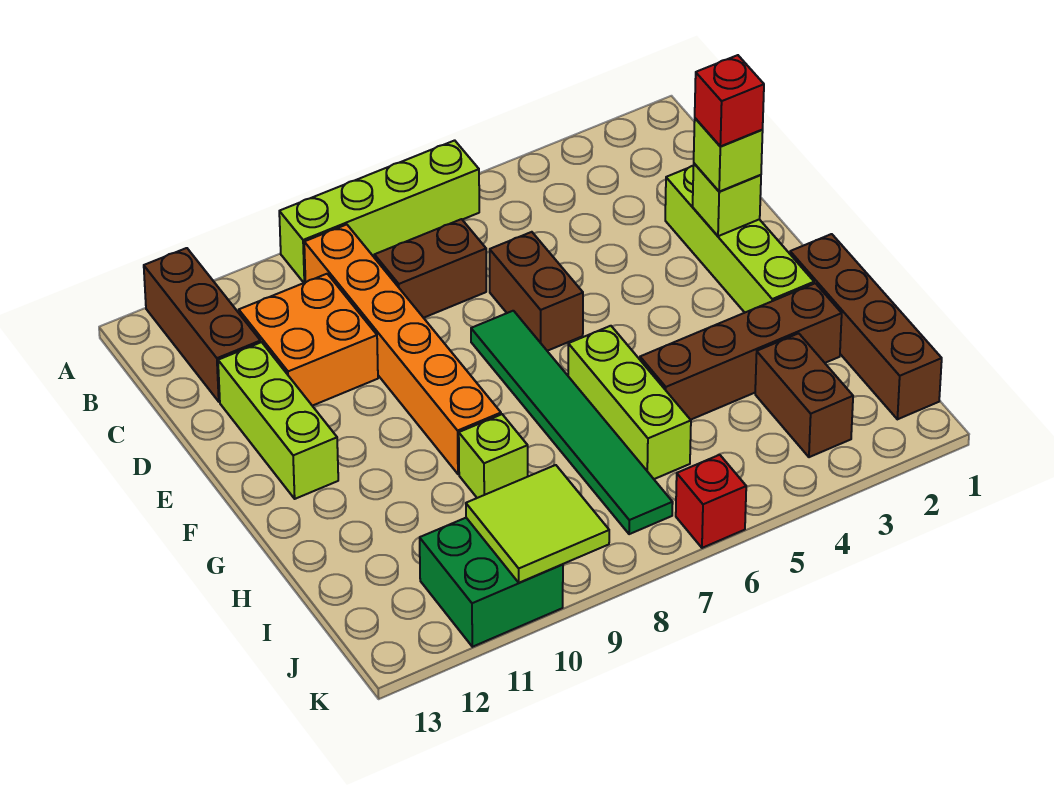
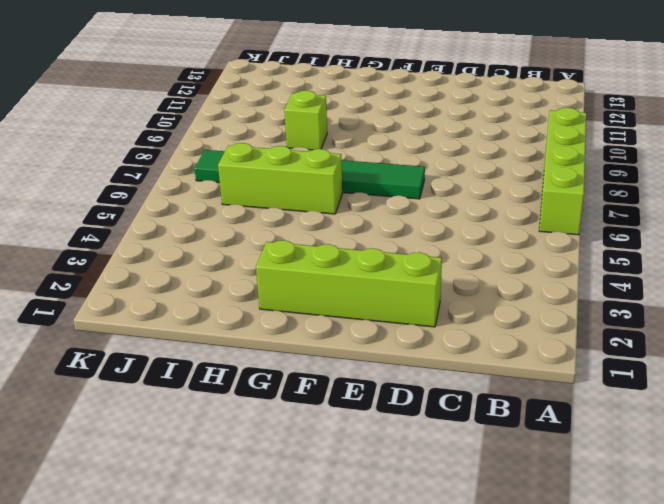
none -> brown brick A12:C12 level 1
none -> orange brick B9:G9 level 1
none -> brown brick C7:C8 level 1

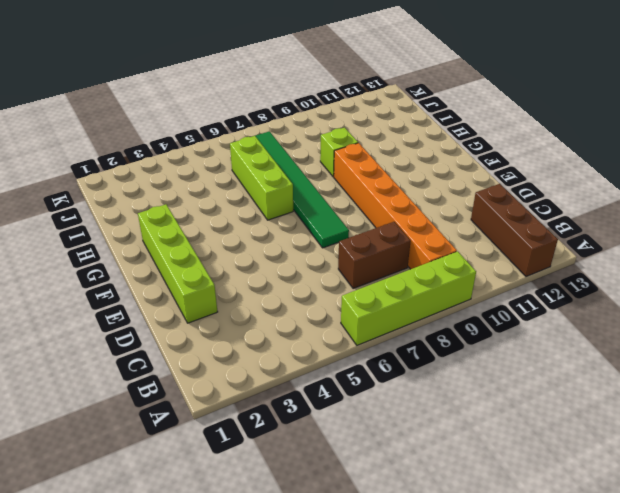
none -> orange brick C10:D11 level 1
none -> brown brick D6:E6 level 1
none -> lime brick D12:F12 level 1

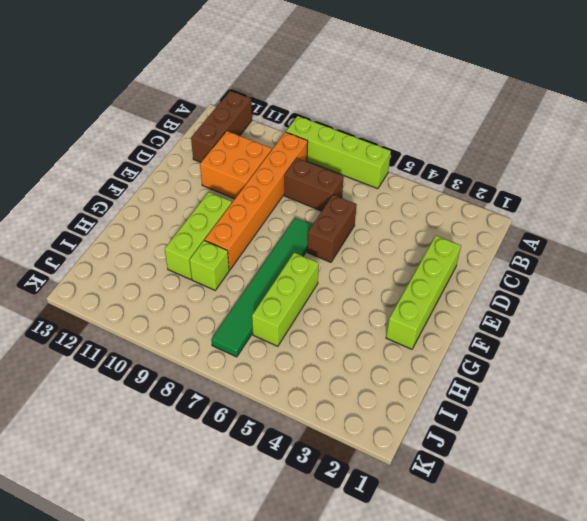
lime brick F10:H10 level 1 -> lime brick D12:F12 level 1
none -> brown brick G1:J1 level 1
none -> brown brick H2:H5 level 1
none -> brown brick I3:J3 level 1

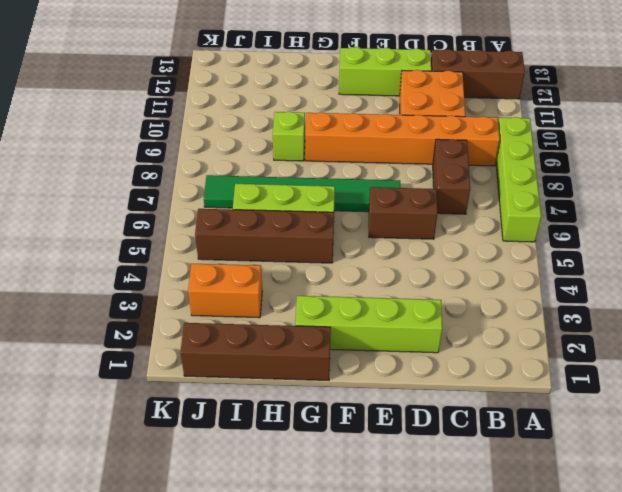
brown brick G5:J5 level 1 -> brown brick H2:H5 level 1
orange brick I3:J3 level 1 -> brown brick I3:J3 level 1
none -> green brick J10:K11 level 1
none -> red brick K6 level 1
none -> lime brick E2 level 2

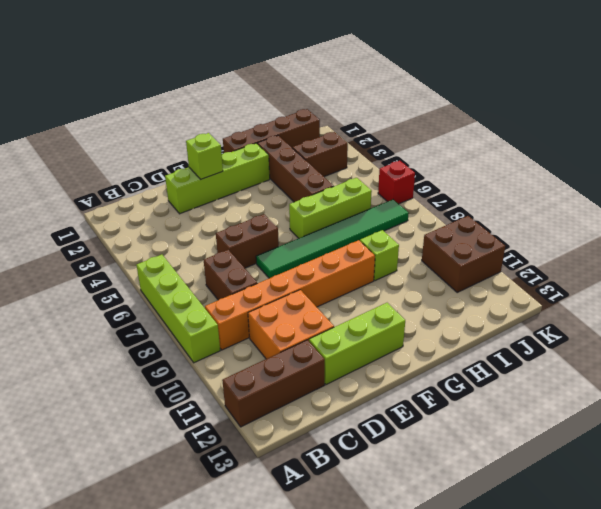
brown brick J10:K11 level 1 -> green brick J10:K11 level 1
none -> lime tile J9:K10 level 2
none -> lime brick E2 level 3
none -> red brick E2 level 4

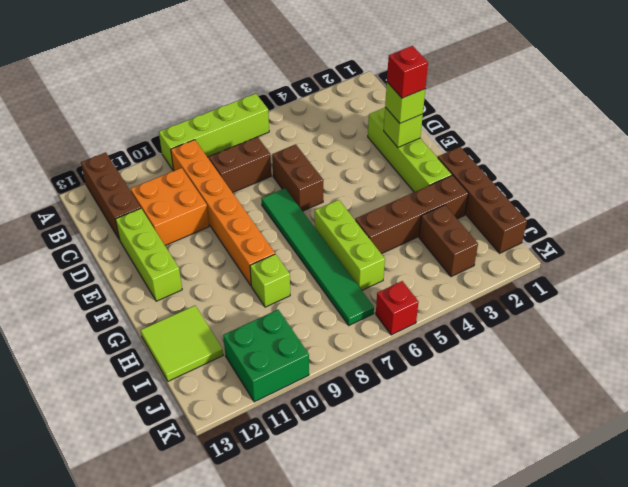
lime tile H12:I13 level 1 -> lime tile J9:K10 level 2

